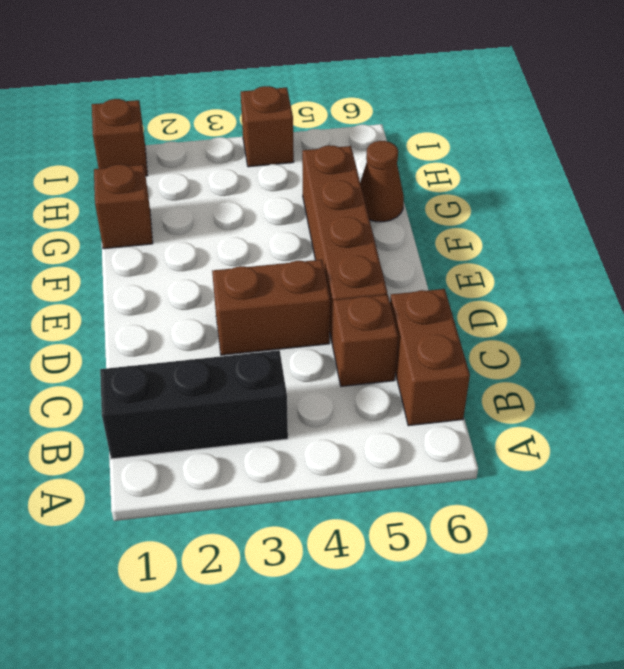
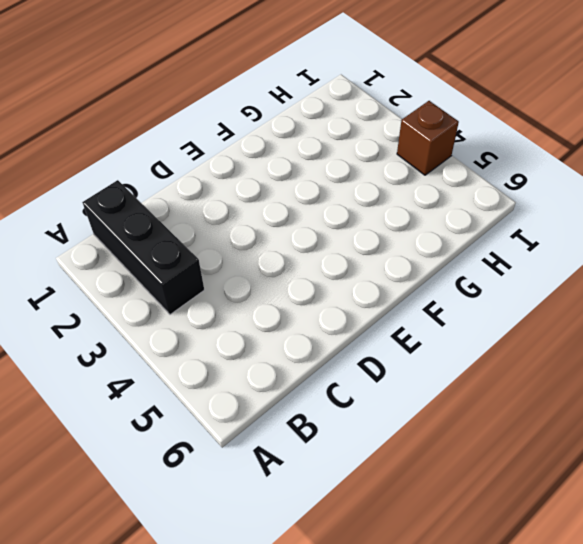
none -> brown brick B6:C6 level 1
none -> brown brick C5 level 1

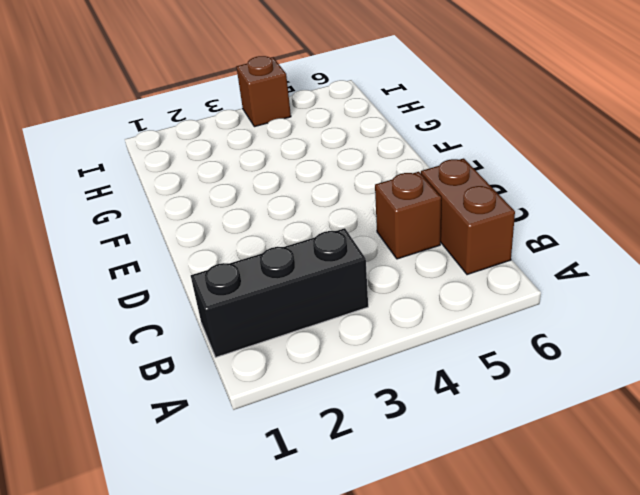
none -> brown brick D3:D4 level 1
none -> brown brick D5:G5 level 1

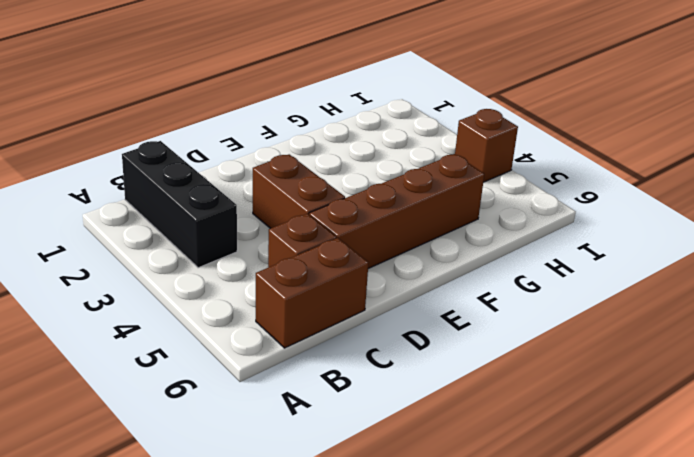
none -> brown brick G1 level 1
none -> brown cone G6 level 1

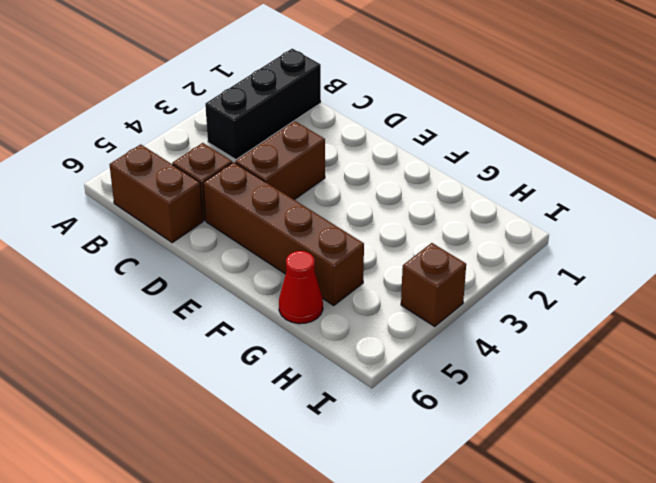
red cone G6 level 1 -> brown cone G6 level 1
none -> brown brick G1 level 1
none -> brown brick I1 level 1

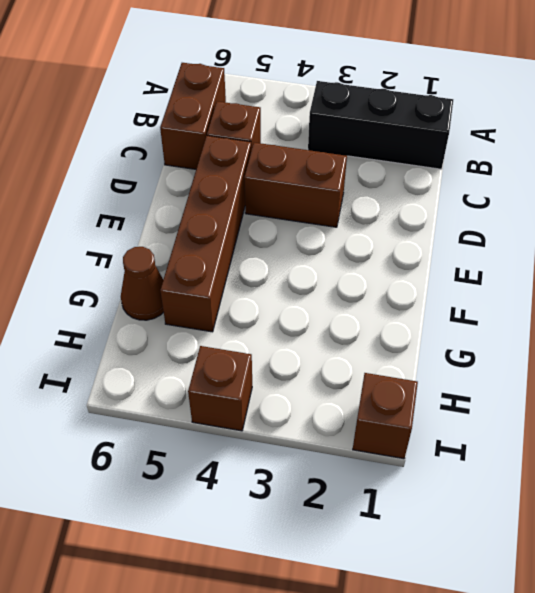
none -> brown brick G1 level 1

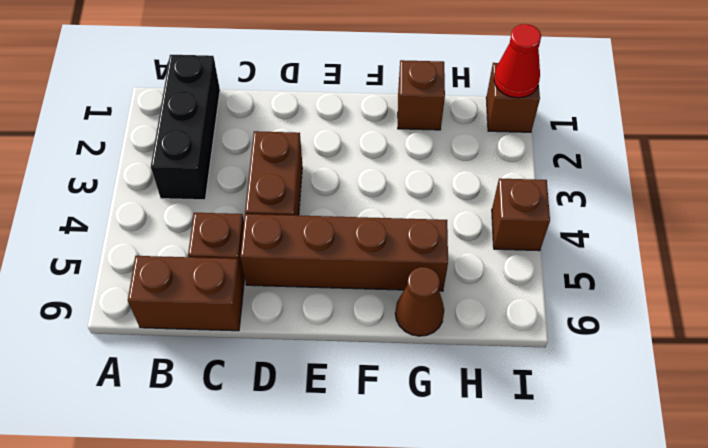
red cone I1 level 2 -> none

